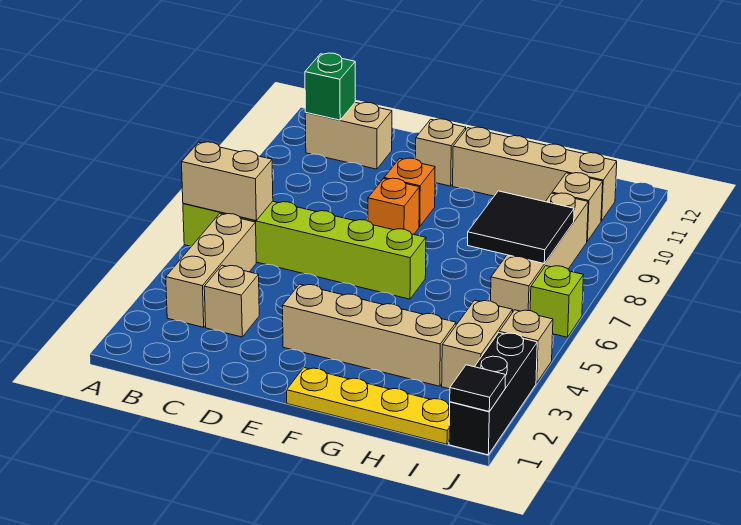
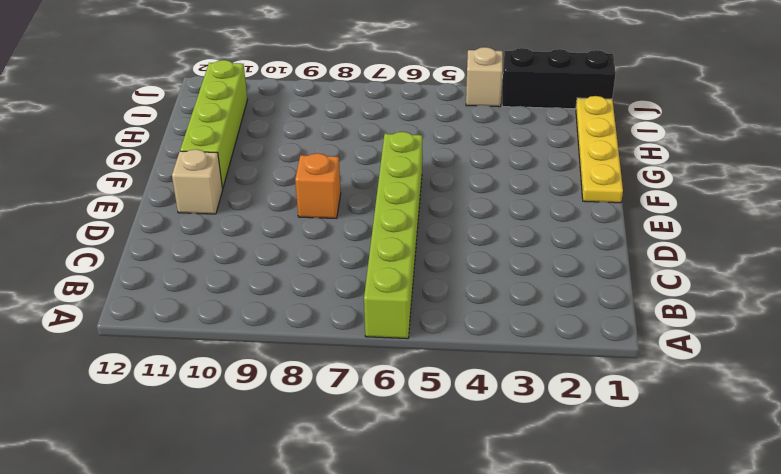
lime brick F11:I11 level 1 -> tan brick F11:I11 level 1
none -> tan brick B3:B5 level 1
none -> tan brick B11:C11 level 1
none -> tan brick C3 level 1

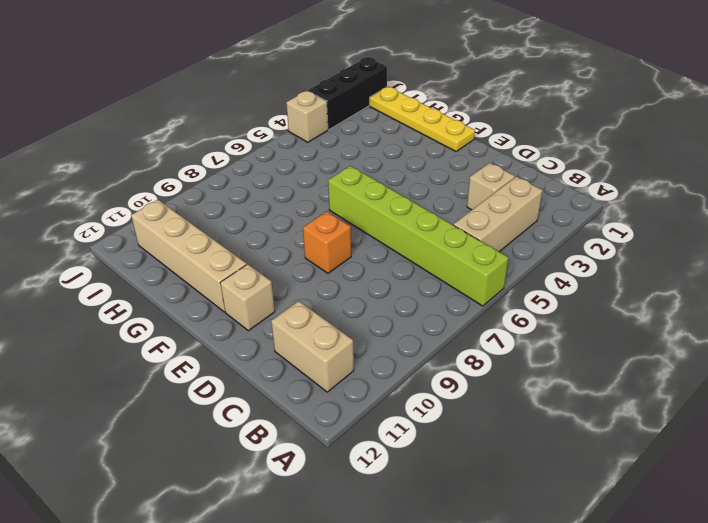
none -> tan brick E3:H3 level 1
none -> orange brick E9 level 1
none -> tan brick I3:I4 level 1

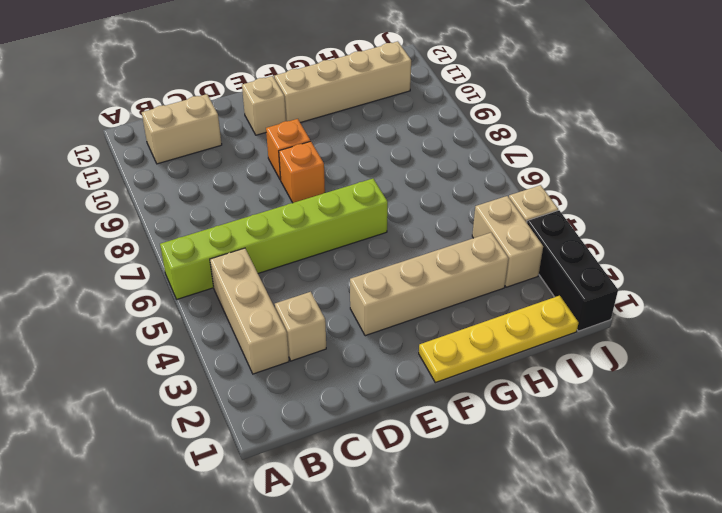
none -> tan brick I6:I9 level 1
none -> tan brick I10 level 1
none -> lime brick J6 level 1

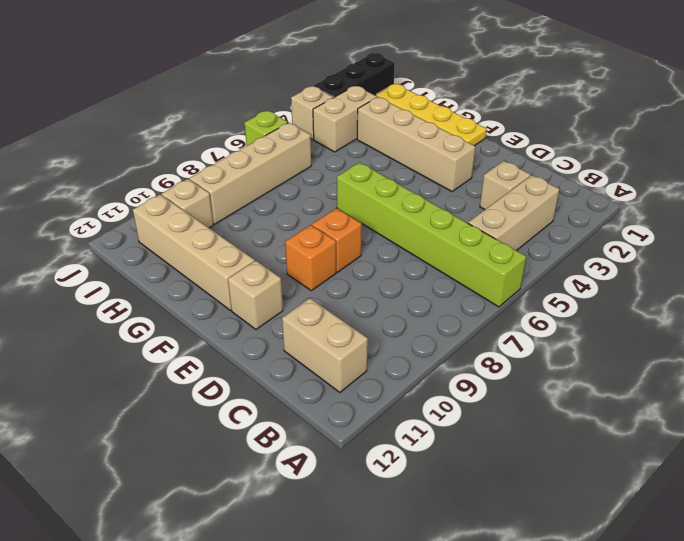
none -> tan brick A6:B6 level 2
none -> green brick B11 level 2
none -> black tile H7:I8 level 2

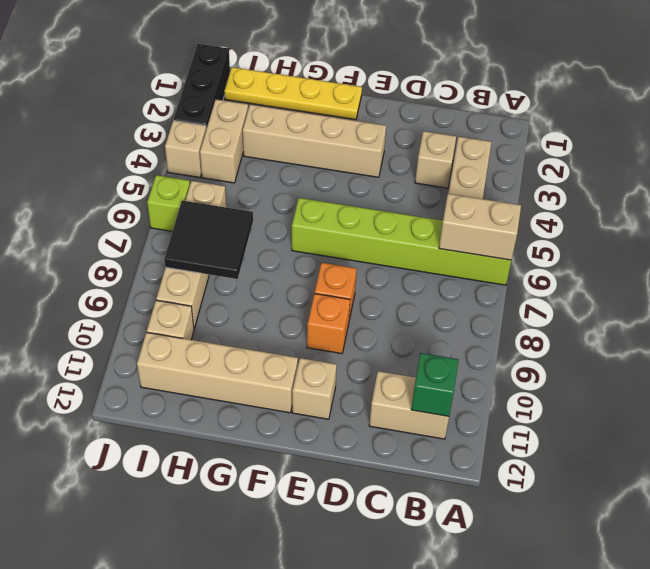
none -> black tile J1 level 2

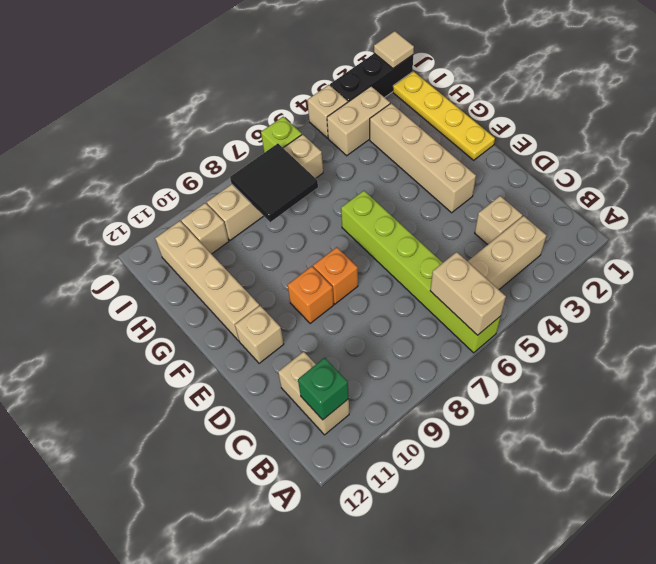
tan tile J1 level 2 -> black tile J1 level 2

